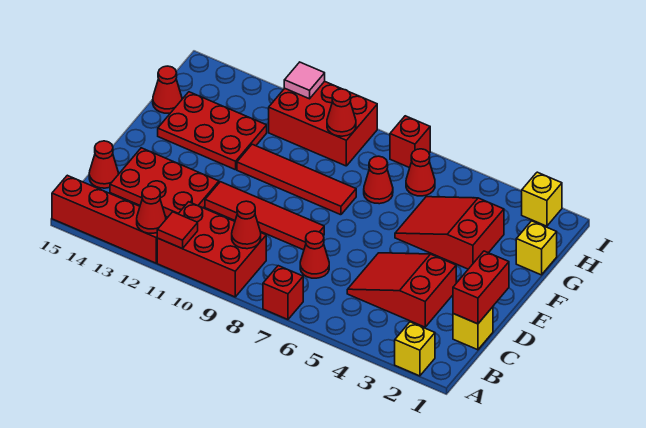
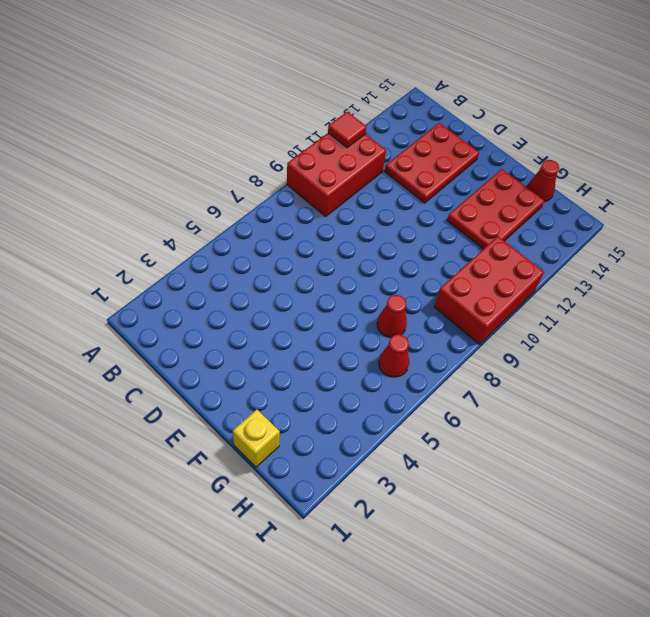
none -> yellow brick A2 level 1
none -> red brick A7 level 1
none -> red brick A12:A15 level 1

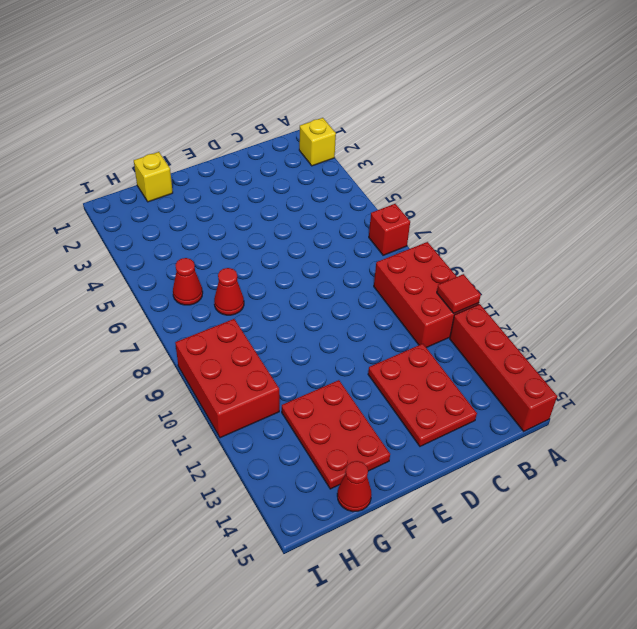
none -> yellow brick C1 level 1
none -> red slope C3:D5 level 1 top 3
none -> red cone C7 level 1

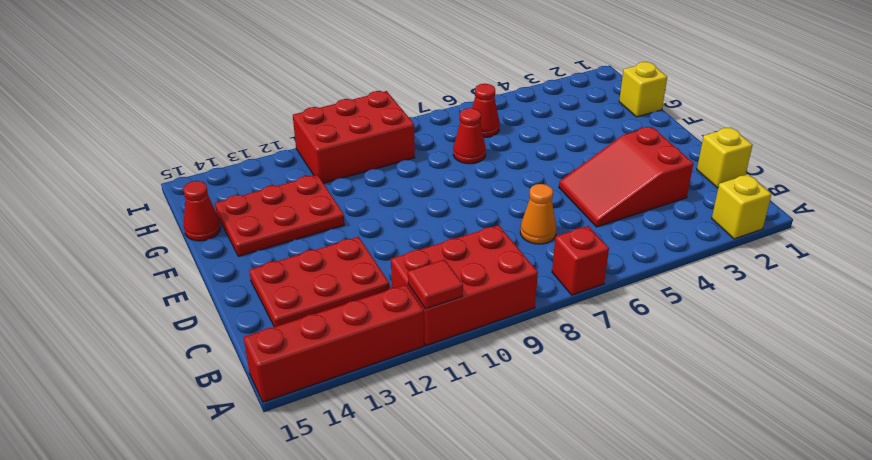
orange cone C7 level 1 -> red cone C7 level 1
none -> red cone C15 level 1
none -> red tile D8:D11 level 1
none -> red slope F3:G5 level 1 top 3

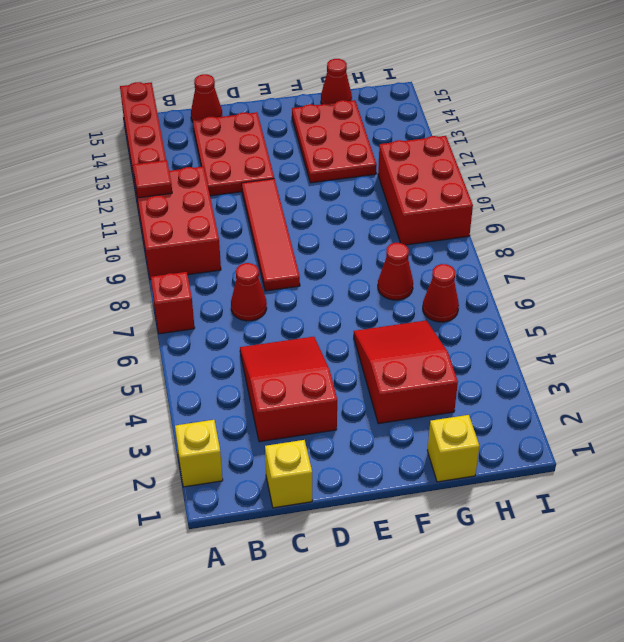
none -> red tile F8:F11 level 1
none -> yellow brick I2 level 1
none -> red brick I7 level 1

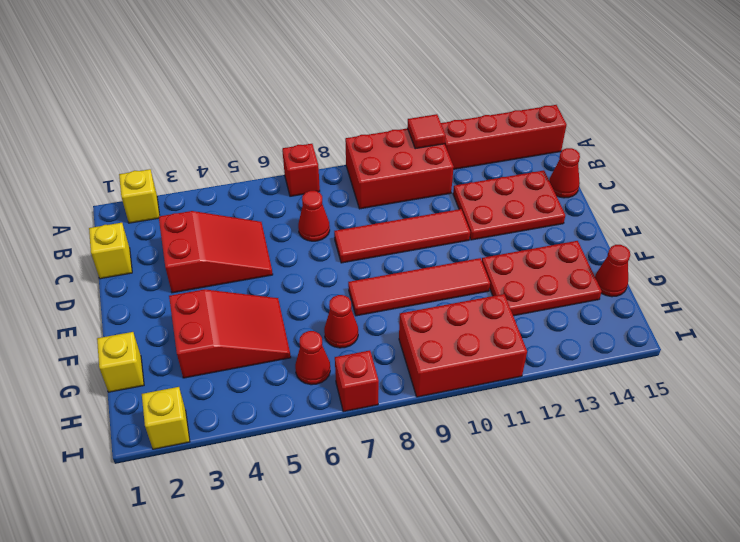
none -> red cone A12 level 2
none -> red cone B9 level 2
none -> red brick C1:D1 level 2

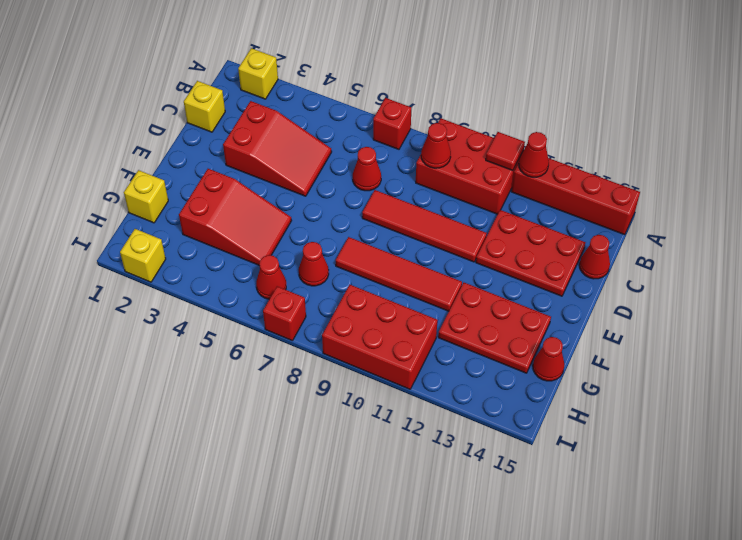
none -> red brick C1:D1 level 2
none -> red cone H9 level 2
none -> pink tile I11 level 2

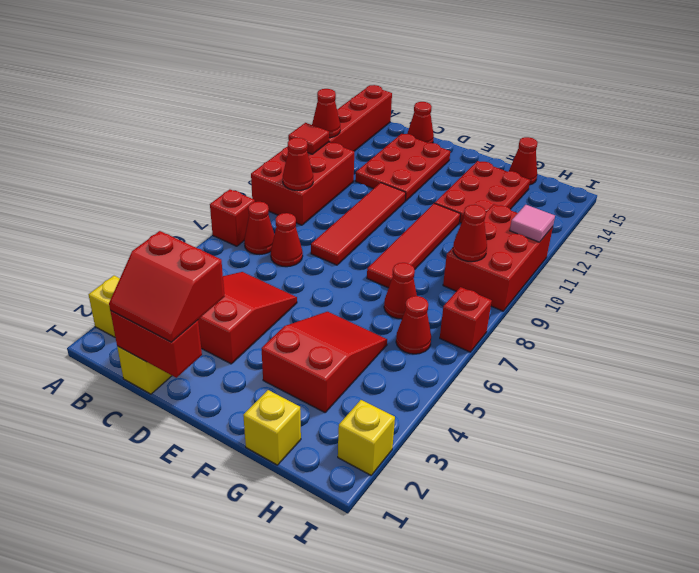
red cone B7 level 1 -> none
red slope C1:D2 level 3 top 2 -> none

